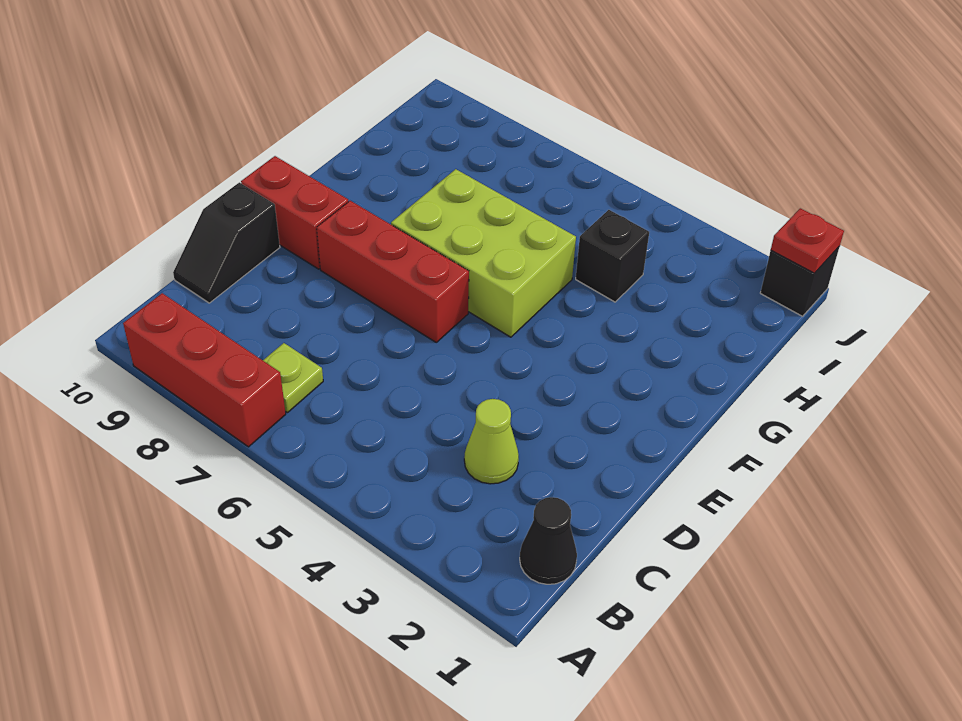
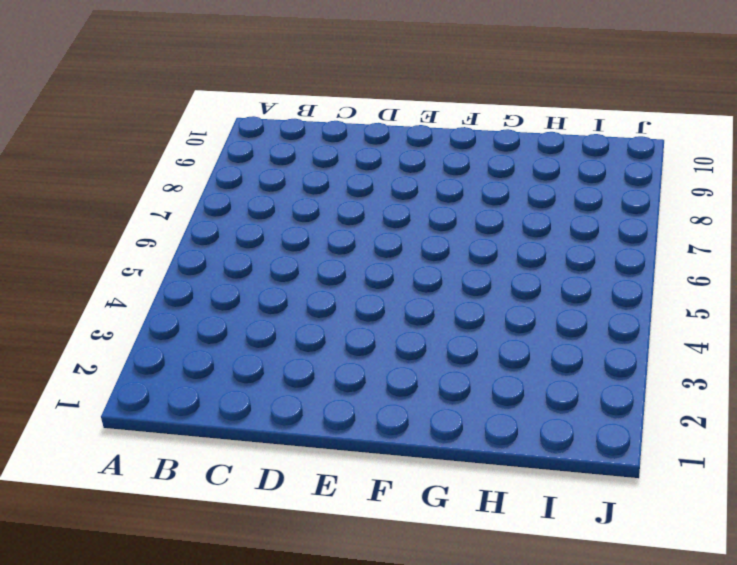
none -> red brick A7:A9 level 1
none -> black cone B1 level 1

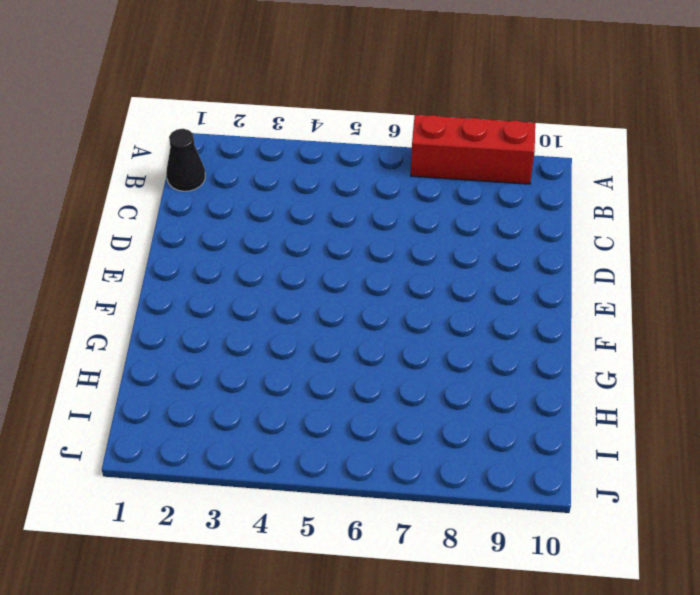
none -> lime plate B7 level 1
none -> lime cone C3 level 1

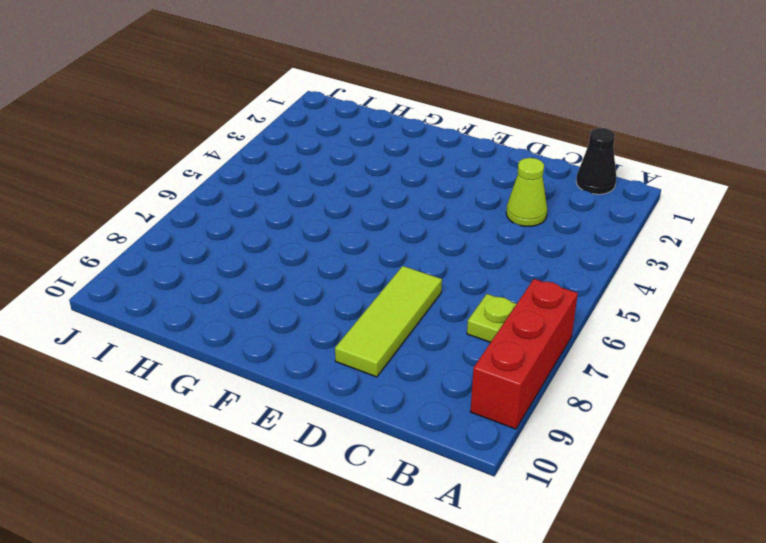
lime tile D7:D9 level 1 -> none
none -> black slope C10:D10 level 1 top D
none -> red brick E6:E8 level 1

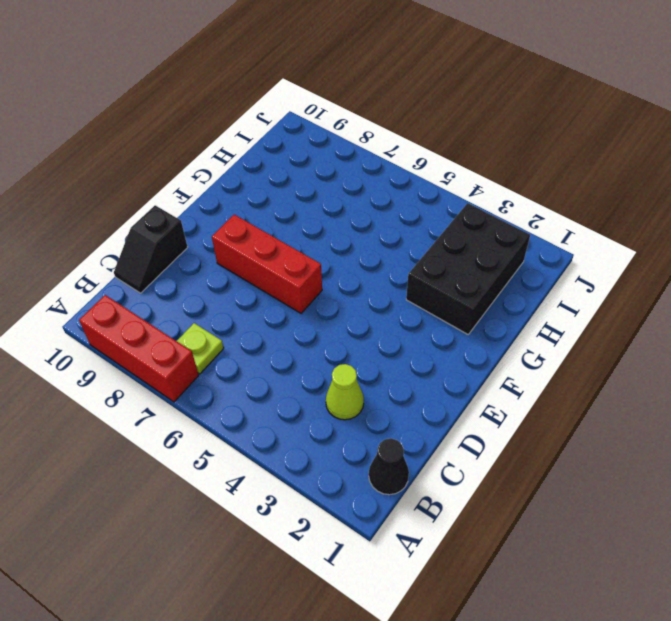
black brick G2:I3 level 1 -> none
none -> red brick E9:E10 level 1
none -> lime brick F5:G7 level 1

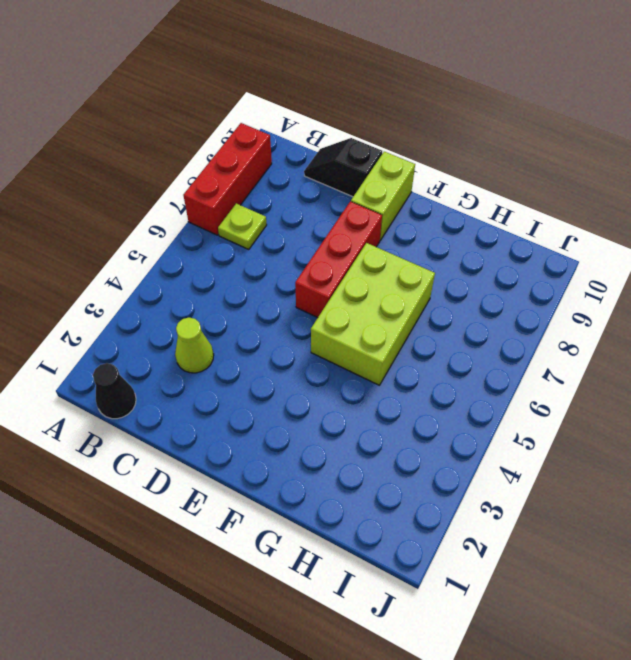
lime brick E9:E10 level 1 -> red brick E9:E10 level 1
none -> black brick H4 level 1
none -> black brick J1 level 1

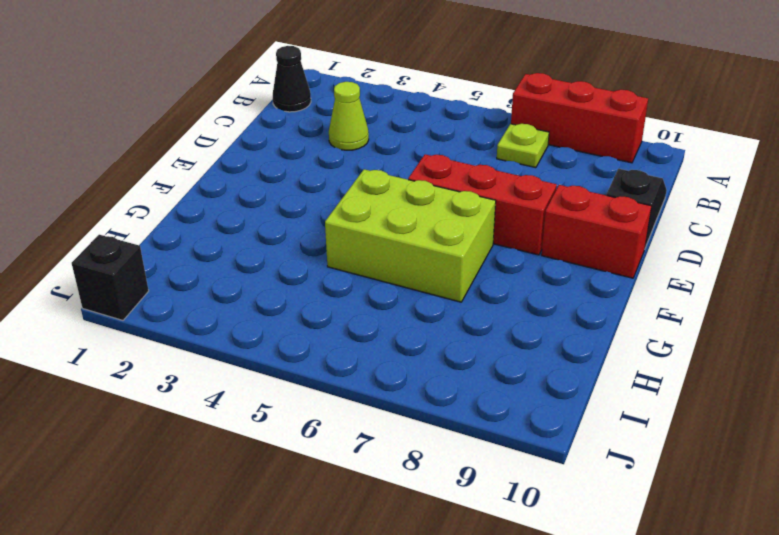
none -> black brick H4 level 1
none -> red plate J1 level 2

